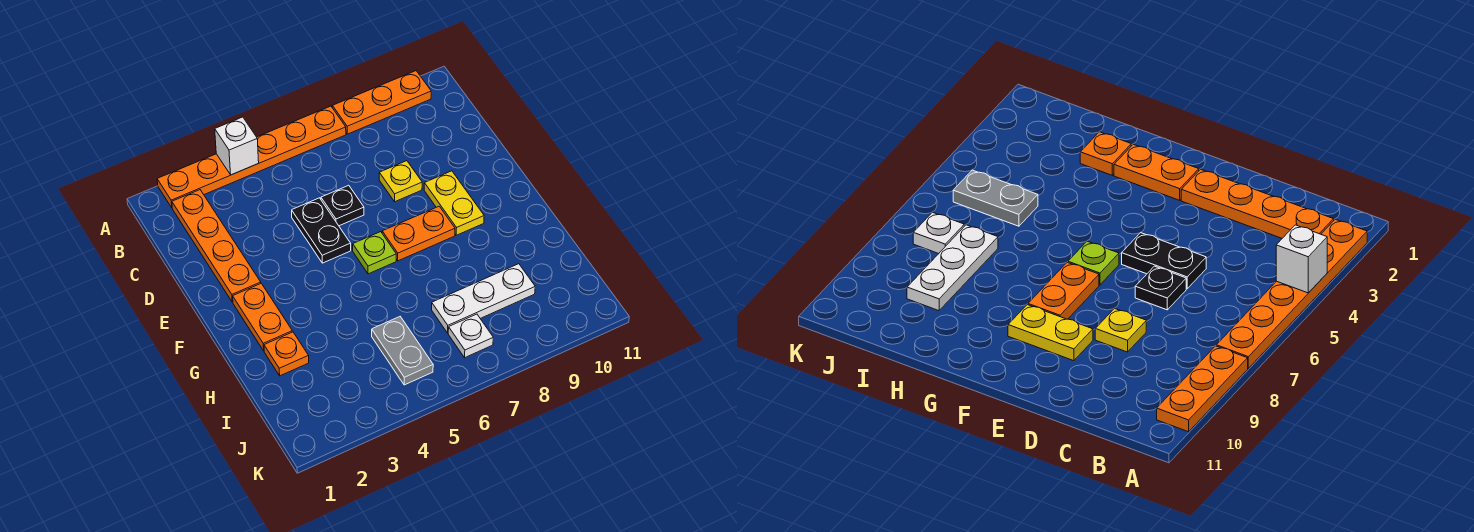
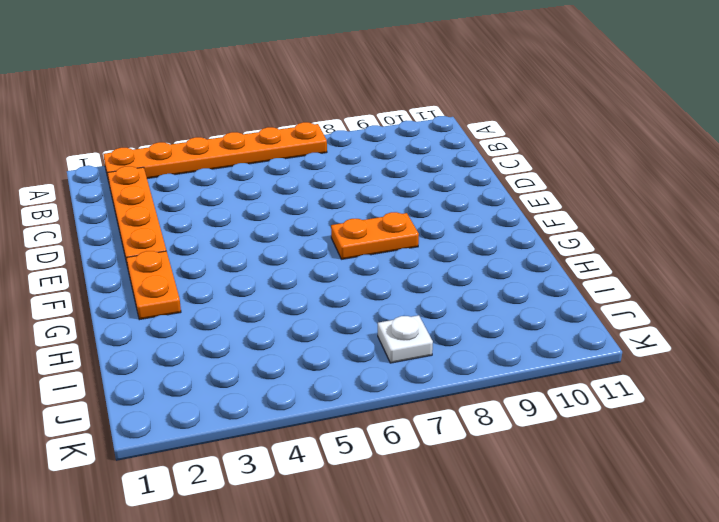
none -> orange plate A8:A10 level 1
none -> black plate D5:E5 level 1
none -> black plate D6 level 1

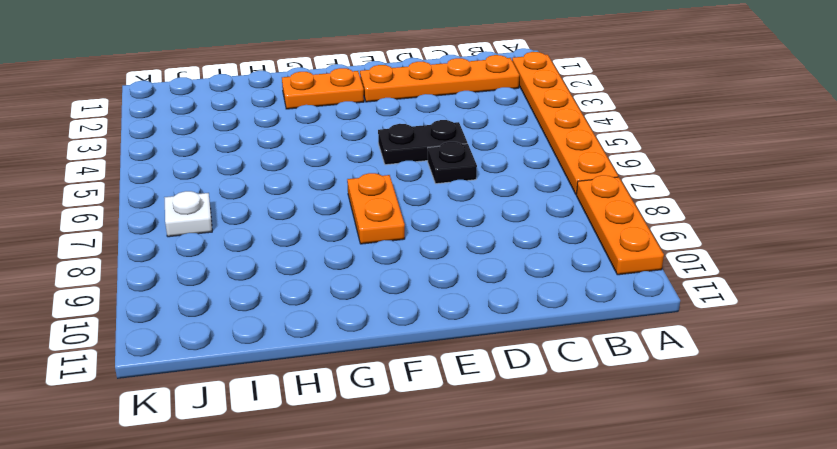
none -> yellow plate D8 level 1
none -> yellow plate E9:F9 level 1
none -> lime plate F6 level 1

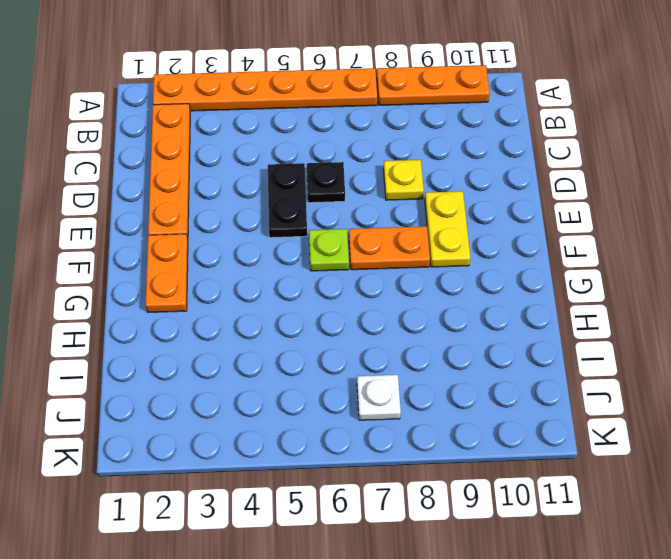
none -> orange plate H2 level 1
none -> grey plate I5:J5 level 1
none -> white plate I7:I9 level 1

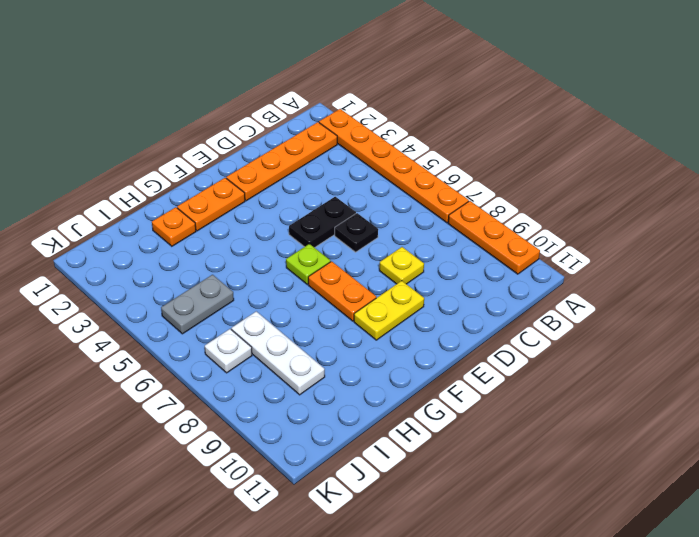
none -> white brick A4 level 2

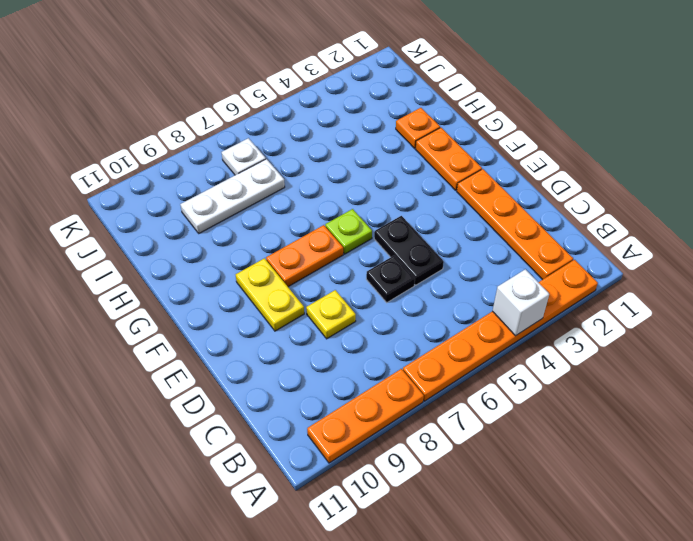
none -> grey plate I5:J5 level 1

